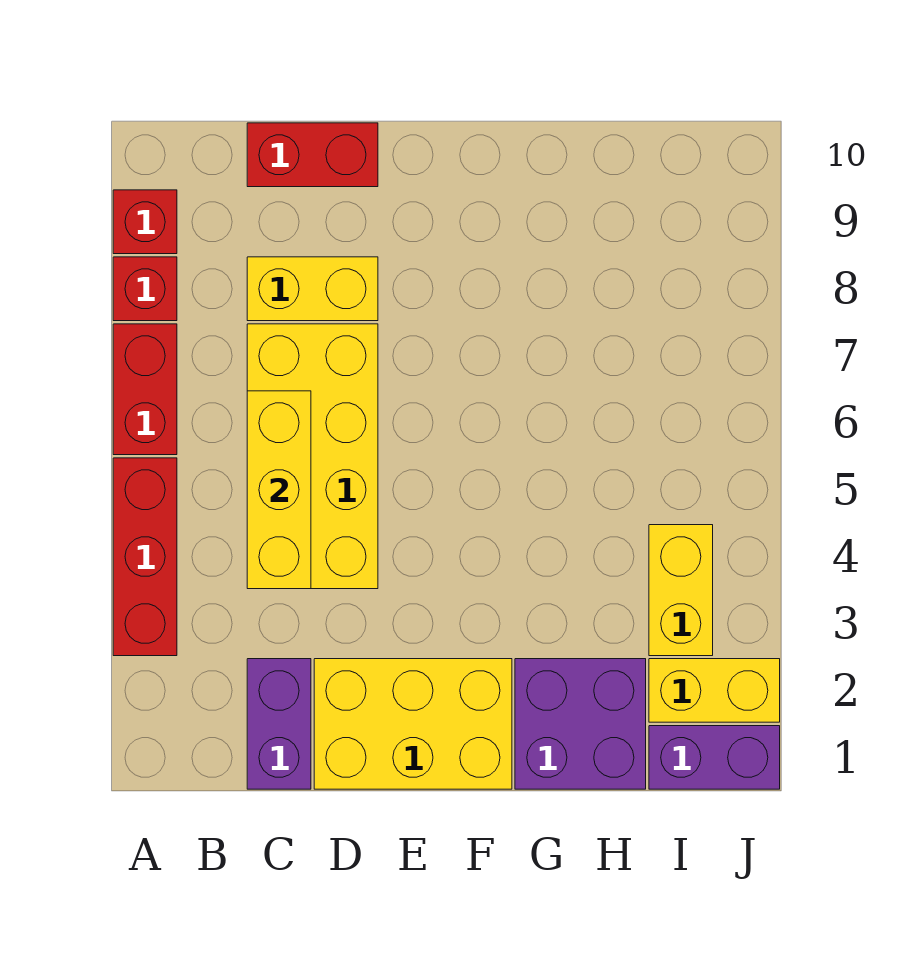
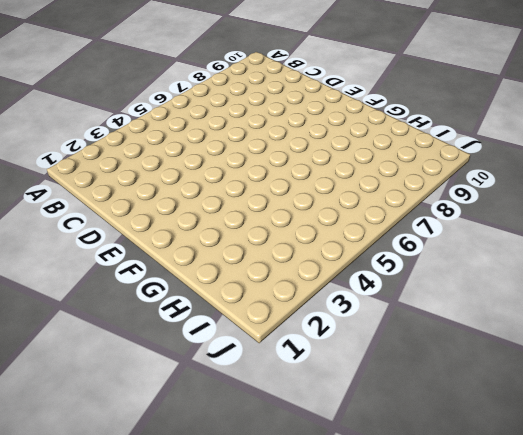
none -> red brick A3:A5 level 1
none -> red brick A6:A7 level 1
none -> red brick A8 level 1

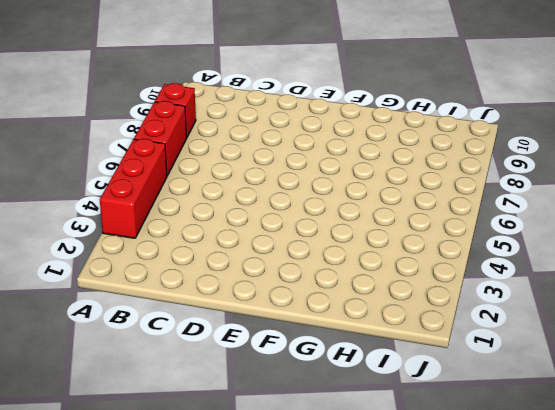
none -> red brick A9 level 1
none -> purple brick C1:C2 level 1
none -> yellow brick C4:D7 level 1

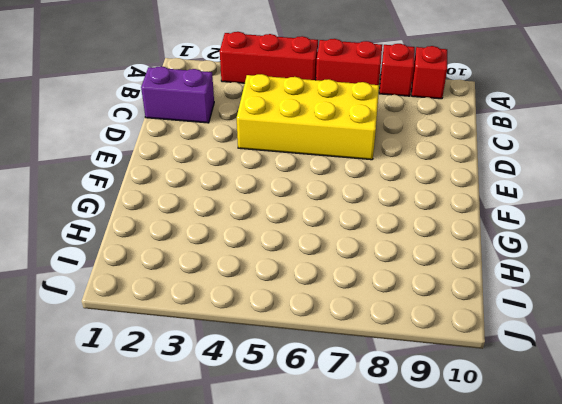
none -> yellow brick C8:D8 level 1
none -> red brick C10:D10 level 1
none -> yellow brick D1:F2 level 1

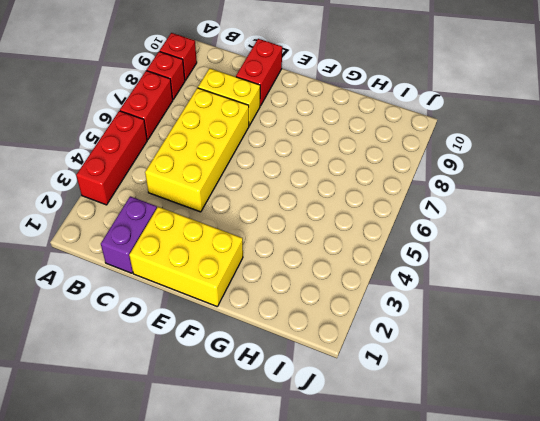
red brick D9:D10 level 1 -> red brick C10:D10 level 1
none -> purple brick G1:H2 level 1
none -> purple brick I1:J1 level 1
none -> yellow brick I2:J2 level 1

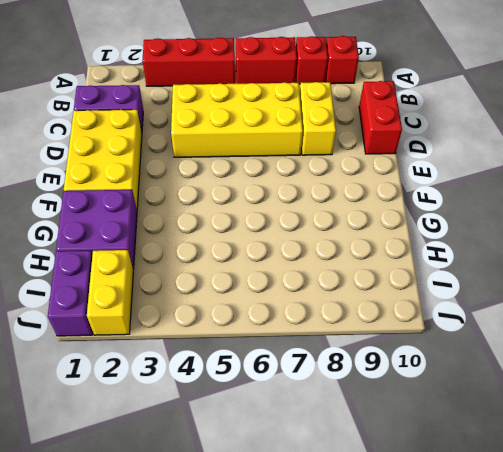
none -> yellow brick I3:I4 level 1
none -> yellow brick C4:C6 level 2

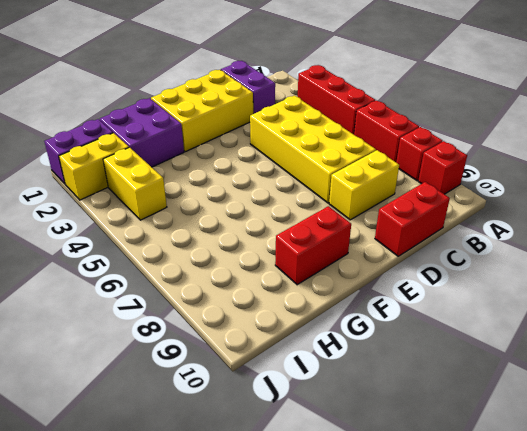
red brick F9:G9 level 1 -> none
none -> yellow brick C4:C6 level 2

